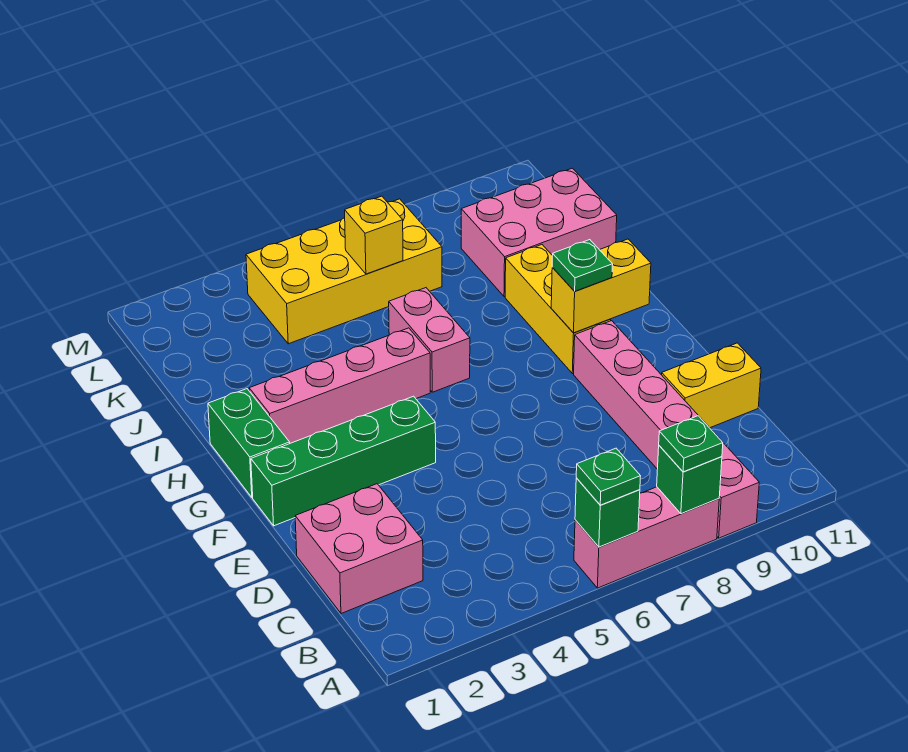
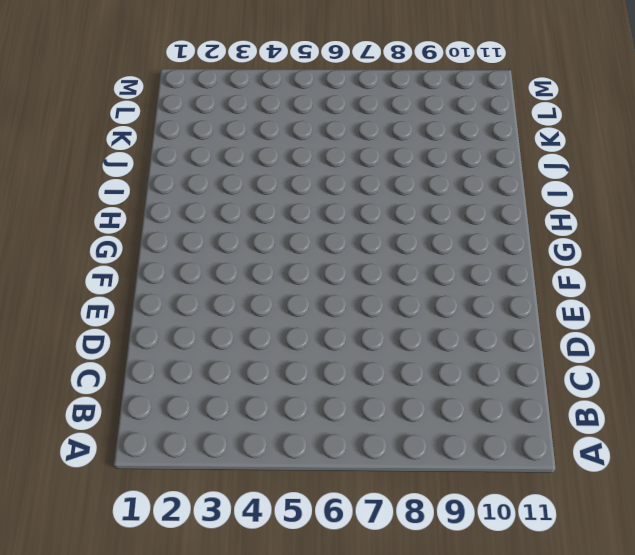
none -> pink brick A6:A8 level 1
none -> pink brick A9:F9 level 1
none -> pink brick C1:D2 level 1

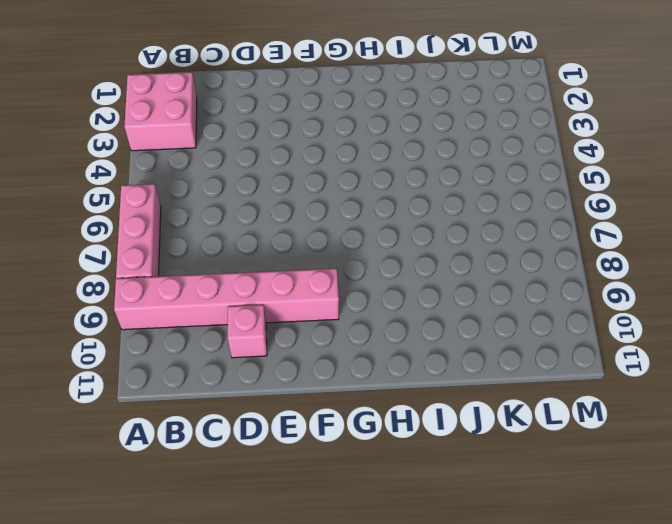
pink brick A2:B3 level 1 -> pink brick C1:D2 level 1
pink brick D10 level 1 -> yellow brick D10:D11 level 1
none -> green brick F1:F4 level 1
none -> green brick G1:H1 level 1
none -> yellow brick G9:I9 level 1

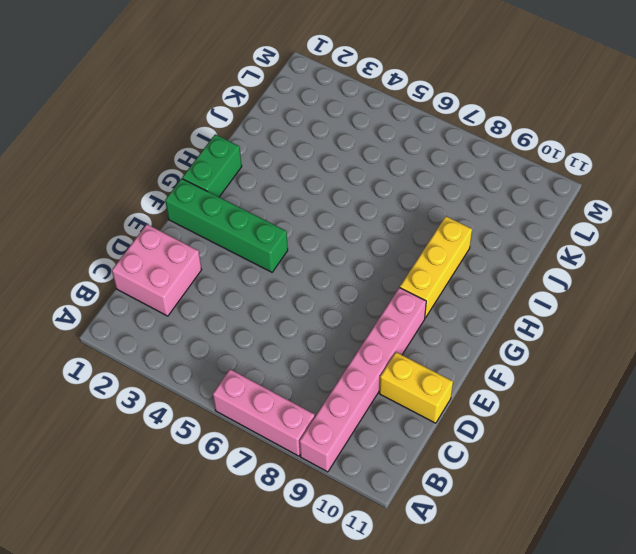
none -> pink brick H2:H5 level 1
none -> pink brick H6:I6 level 1
none -> pink brick J9:K11 level 1

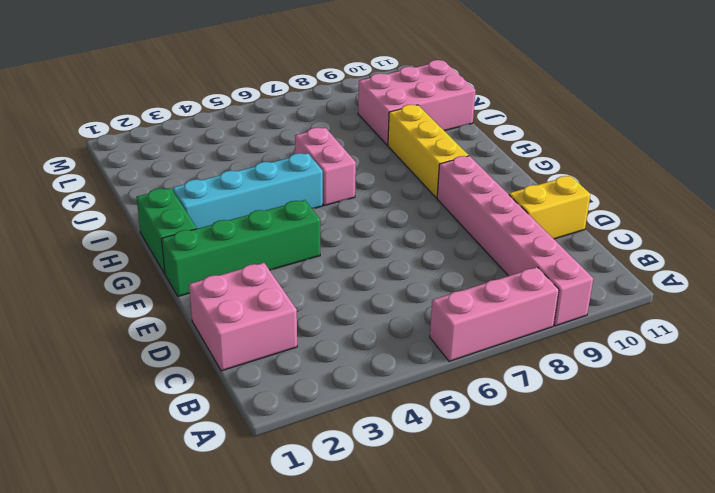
cyan brick H2:H5 level 1 -> pink brick H2:H5 level 1
none -> yellow brick K4:L7 level 1
none -> green brick A6 level 2
none -> green brick A8 level 2

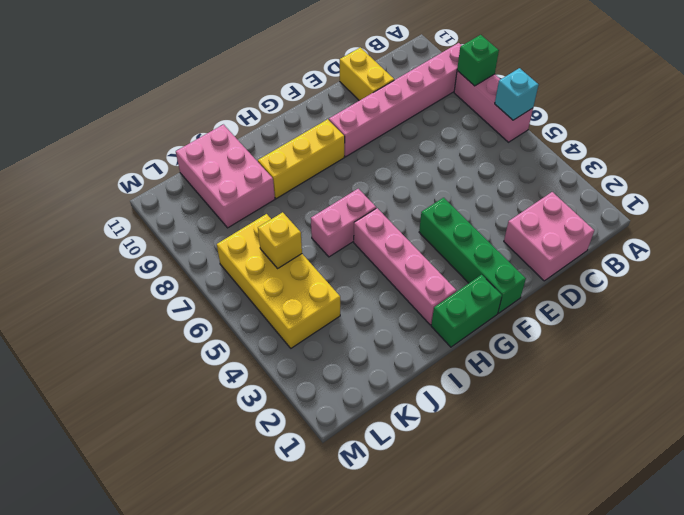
cyan brick A6 level 2 -> green brick A6 level 2
none -> yellow brick G9:G10 level 2
none -> green plate A6 level 3
none -> green plate A8 level 3

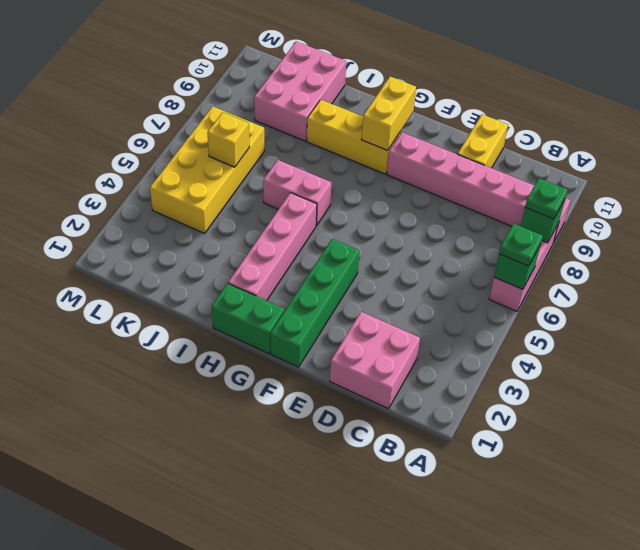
none -> green plate G9 level 3

